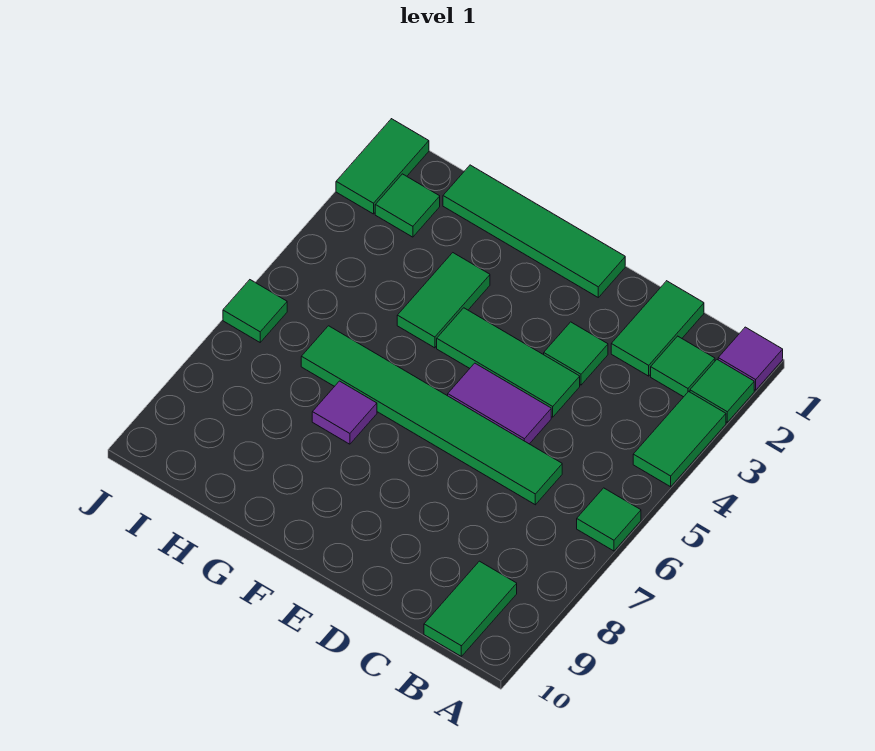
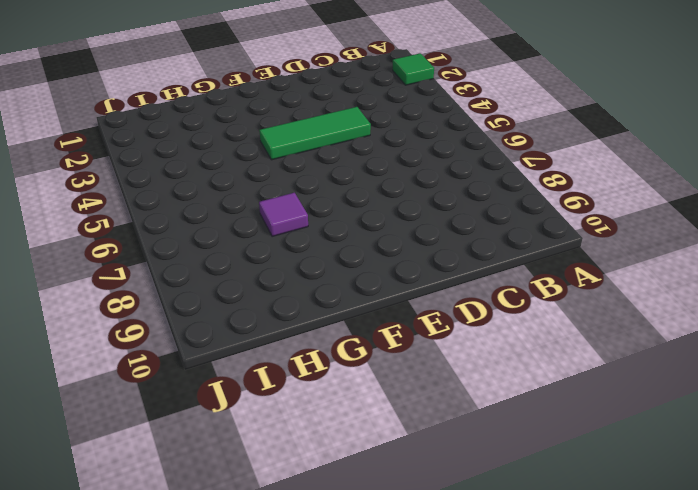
none -> purple tile A1 level 1
none -> green tile A3:A4 level 1
none -> green tile A6 level 1

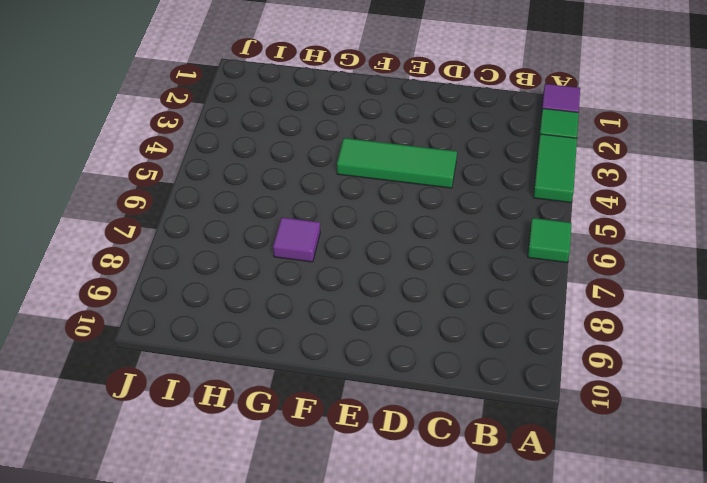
none -> green tile B2 level 1
none -> green tile B9:B10 level 1
none -> green tile C1:C2 level 1

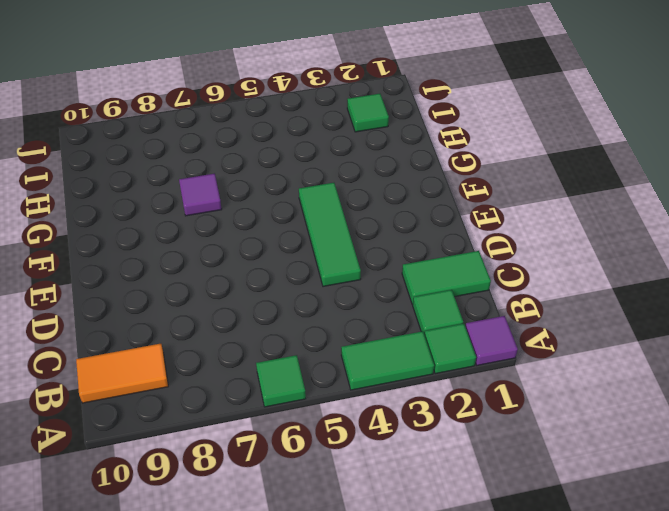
orange tile B9:B10 level 1 -> green tile B9:B10 level 1
none -> green tile C6:H6 level 1
none -> green tile D3 level 1
none -> purple tile D5:E5 level 1

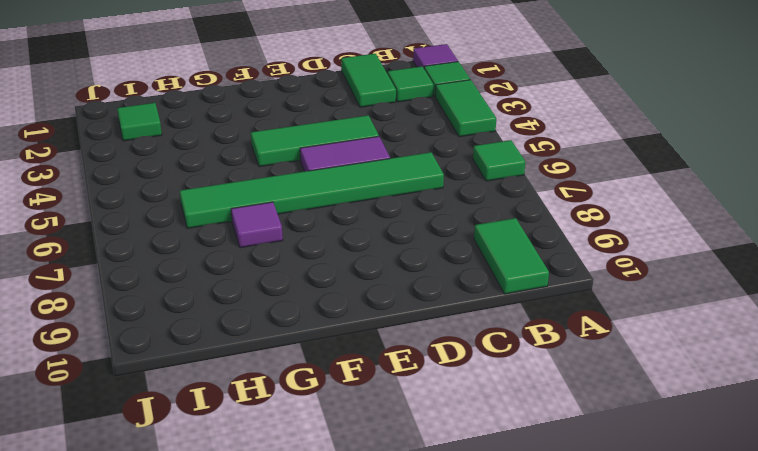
none -> green tile D3 level 1
none -> green tile E1:H1 level 1
none -> green tile G3:G4 level 1

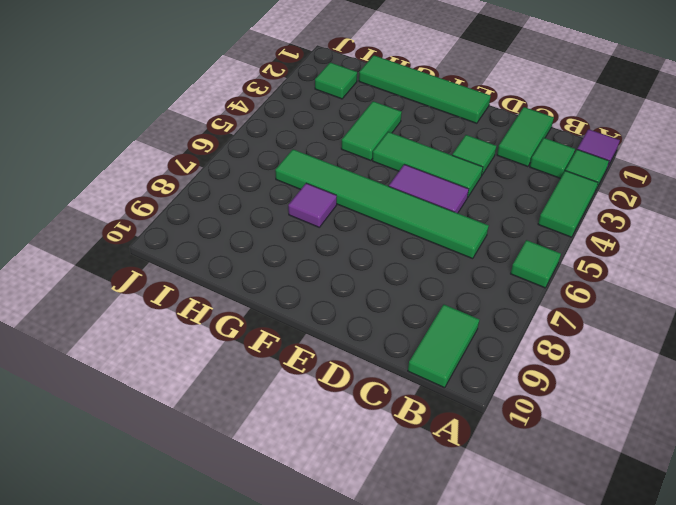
none -> green tile J1:J2 level 1
none -> green tile J6 level 1

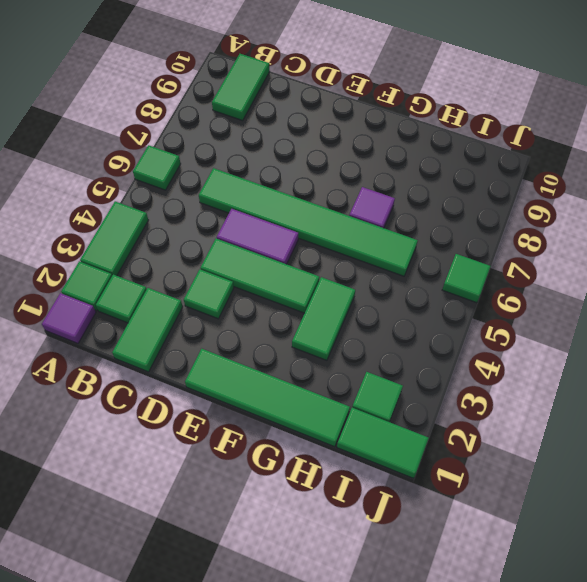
green tile I1:J1 level 1 -> green tile J1:J2 level 1

